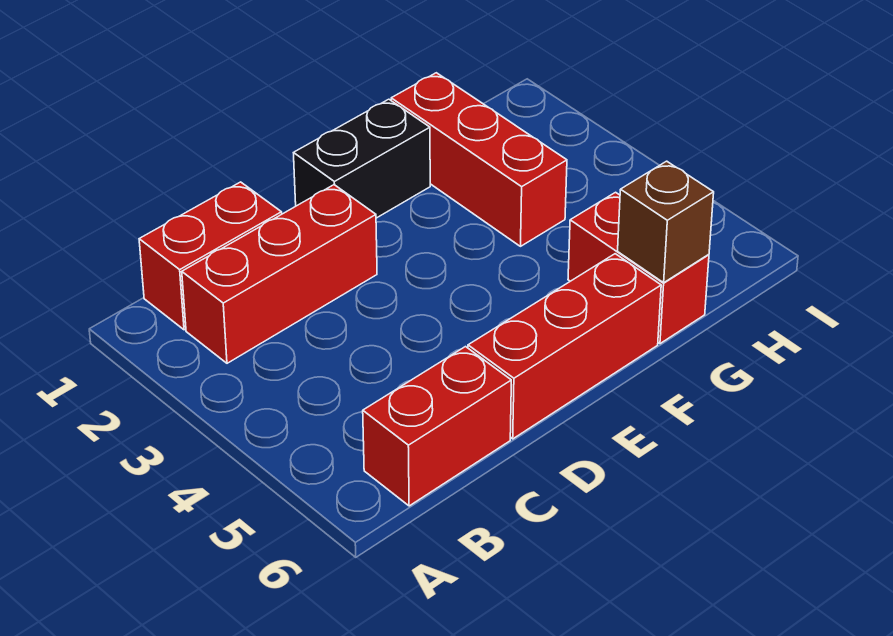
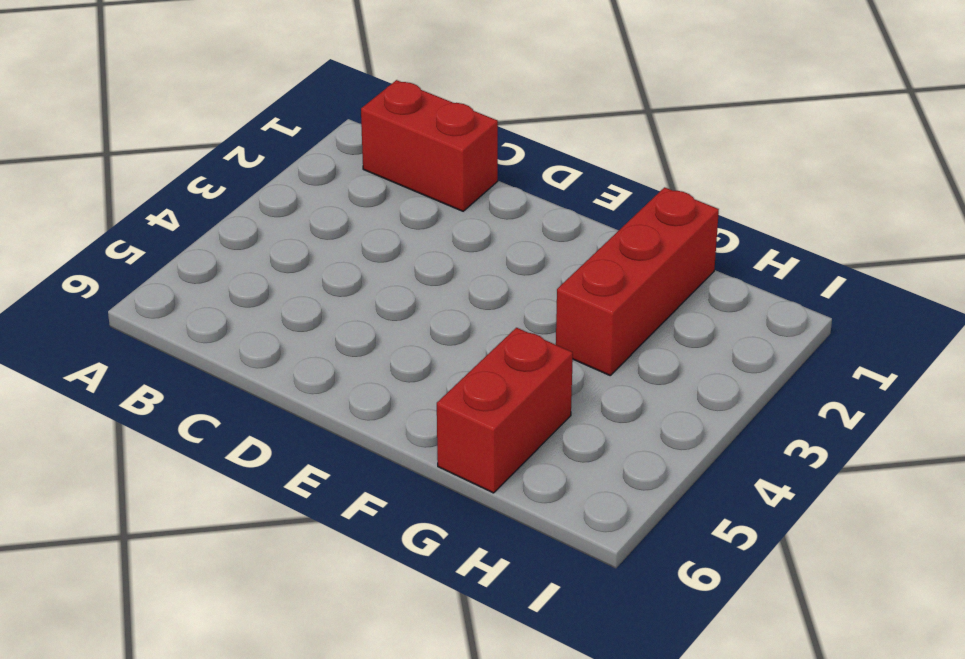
none -> red brick B2:D2 level 1
none -> red brick B6:C6 level 1

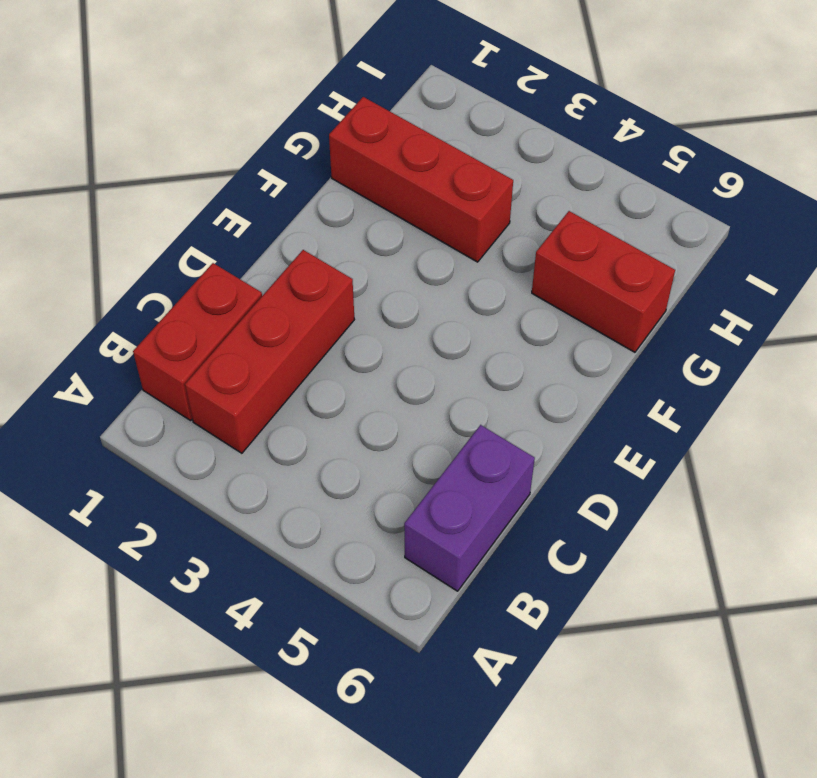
purple brick B6:C6 level 1 -> red brick B6:C6 level 1
none -> red brick D6:F6 level 1
none -> black brick E1:F1 level 1

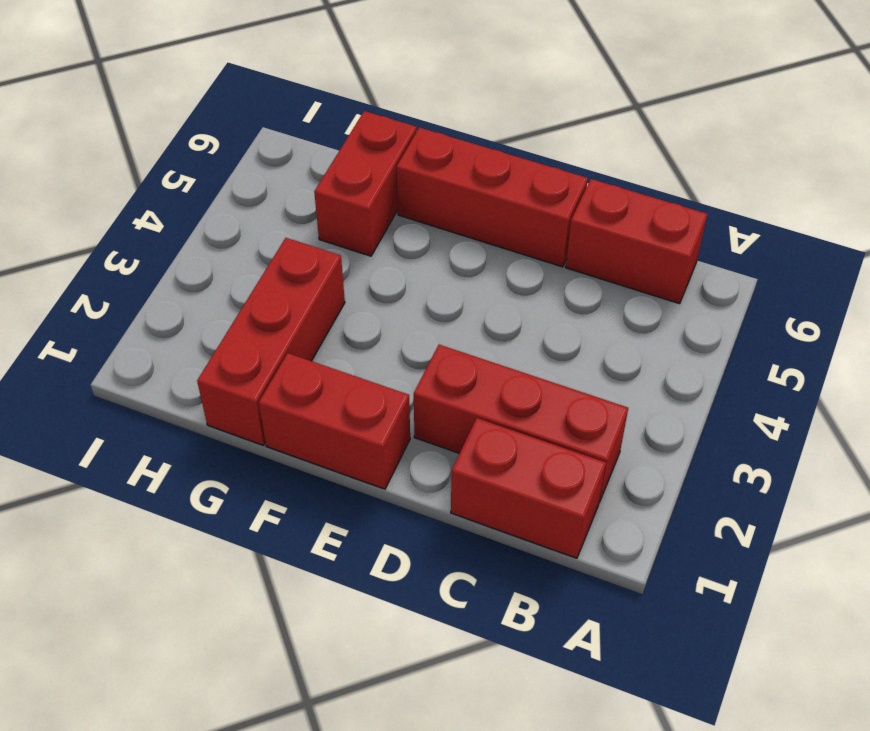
red brick E1:F1 level 1 -> black brick E1:F1 level 1
none -> brown brick G6 level 2

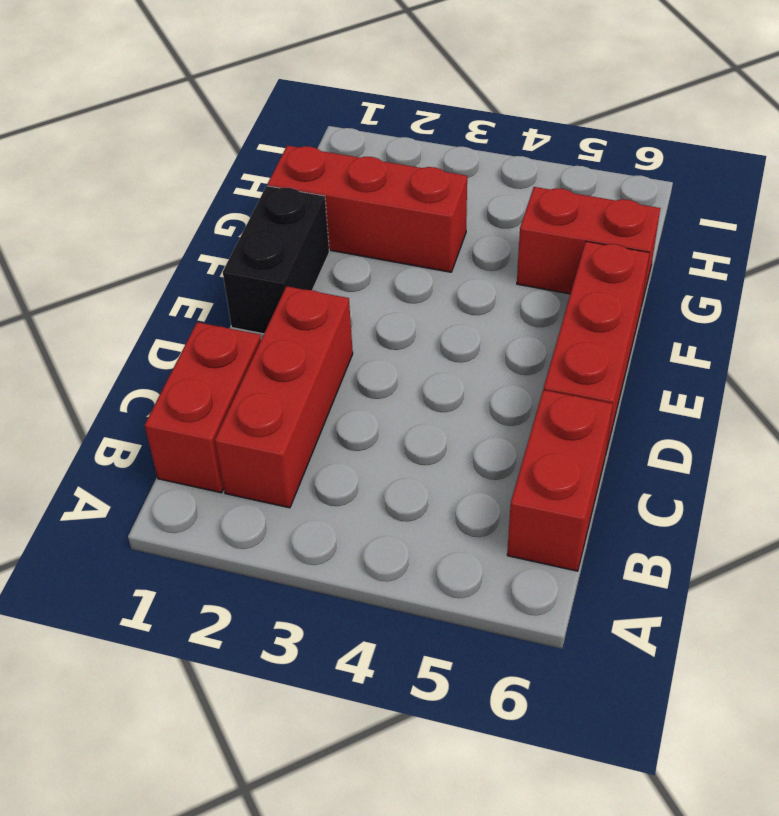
none -> brown brick G6 level 2

